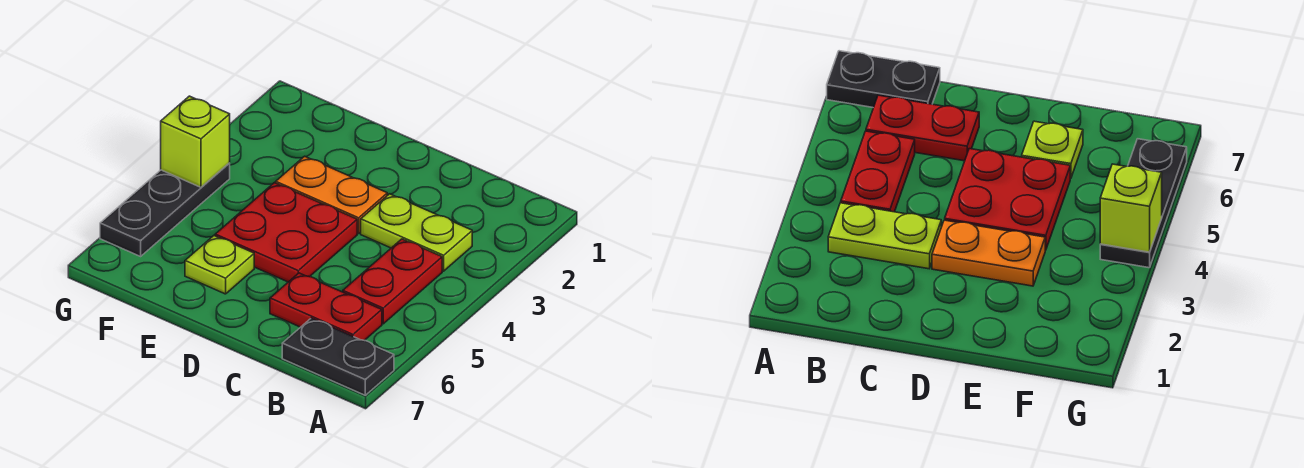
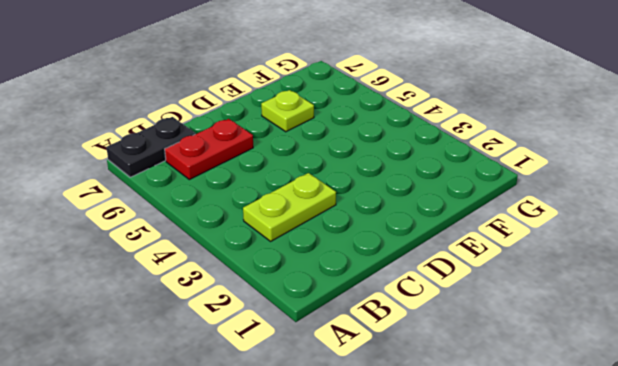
none -> red plate B4:B5 level 1
none -> orange plate D3:E3 level 1

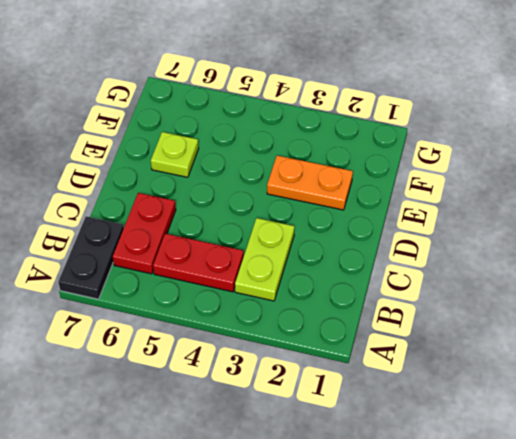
orange plate E2:E3 level 1 -> orange plate D3:E3 level 1
none -> red plate D4:E5 level 1
none -> black plate G4:G6 level 1

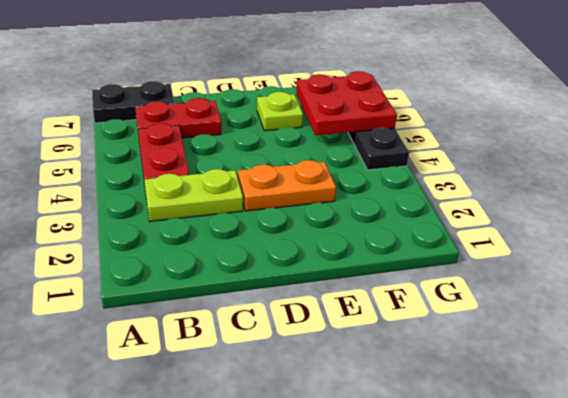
red plate F5:G6 level 2 -> red plate D4:E5 level 1
none -> lime brick G4 level 2

